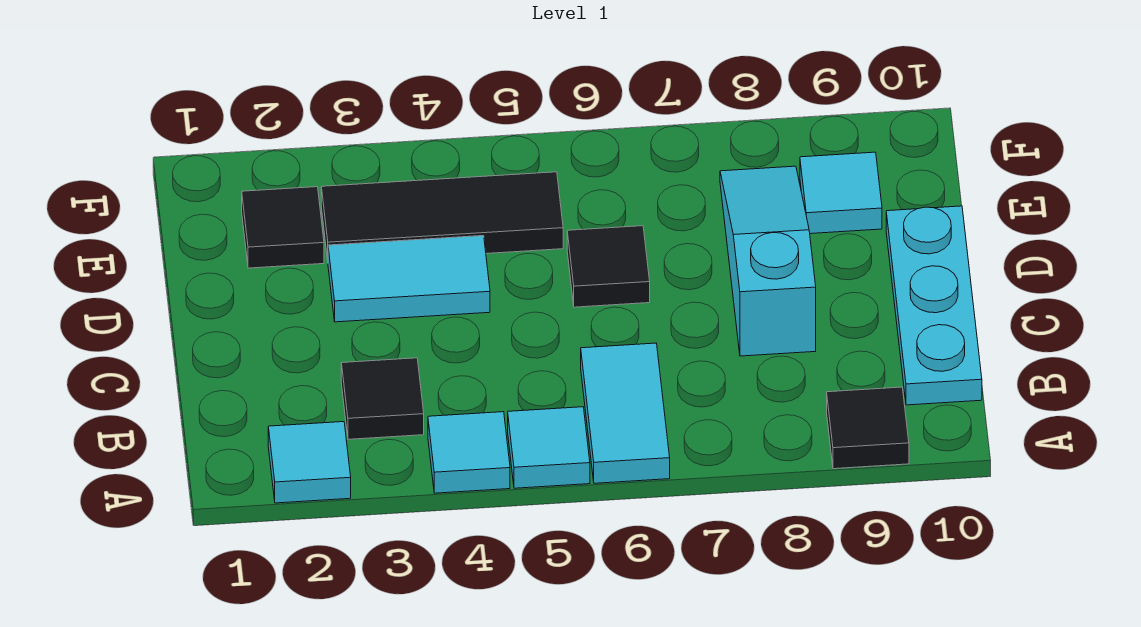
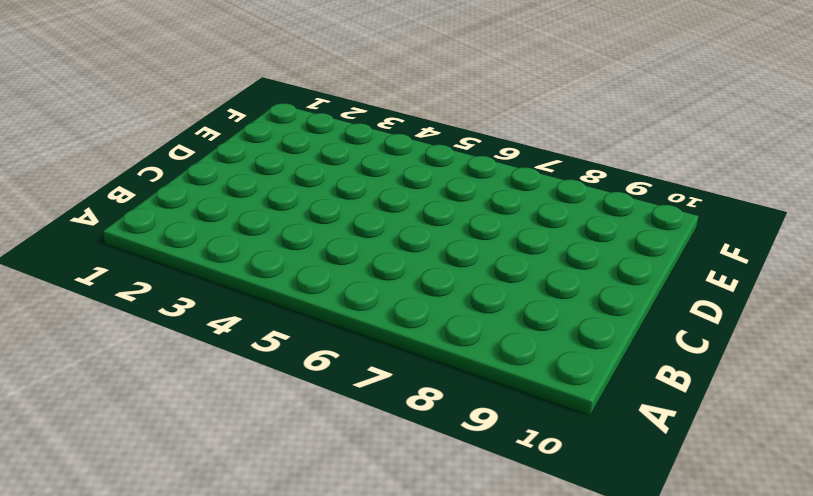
none -> cyan tile A2 level 1
none -> cyan tile A4 level 1
none -> cyan tile A5 level 1

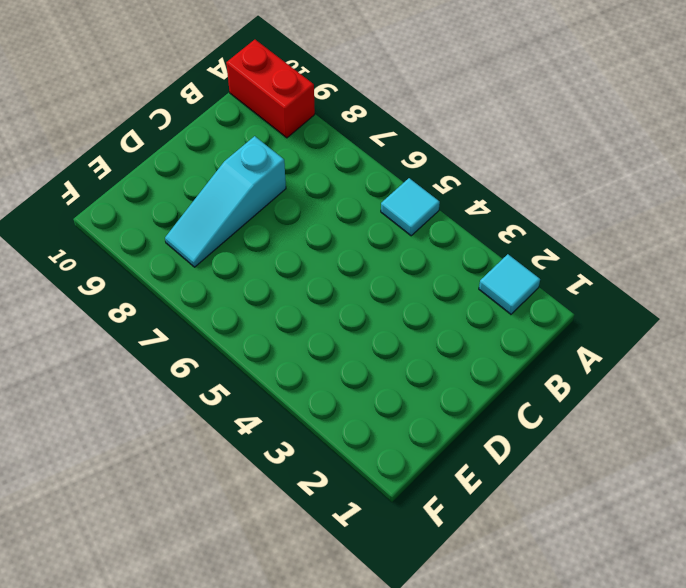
red brick A9:A10 level 1 -> black tile A9 level 1
none -> cyan tile A4 level 1
none -> cyan tile A6:B6 level 1
none -> black tile B3 level 1

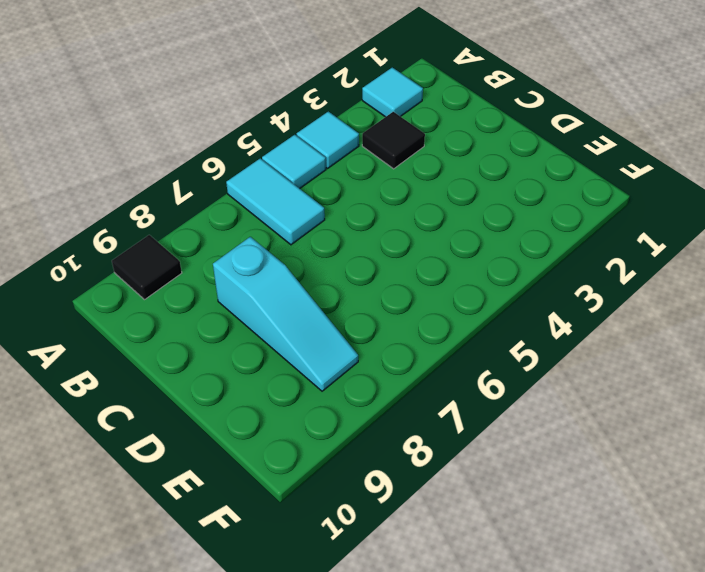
none -> cyan plate B10:D10 level 1
none -> cyan tile D3:D4 level 1
none -> black tile D6 level 1

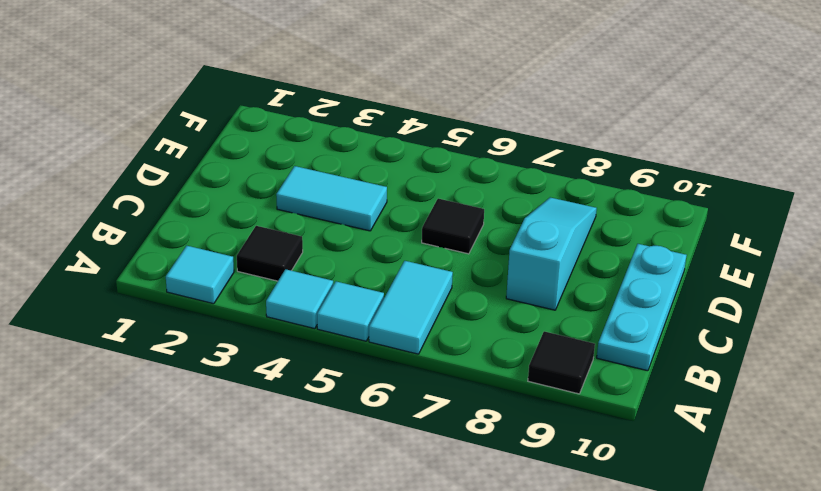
none -> black tile E2 level 1
none -> black tile E3:E5 level 1
none -> cyan tile E9 level 1

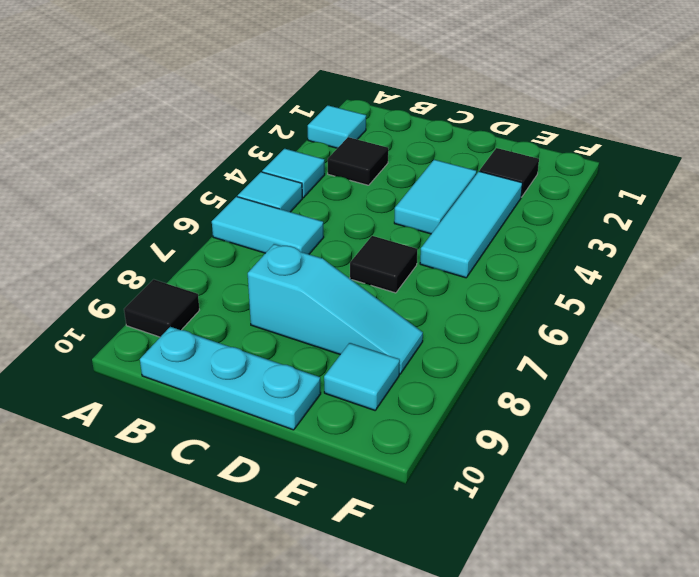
cyan tile E3:E5 level 1 -> black tile E3:E5 level 1

